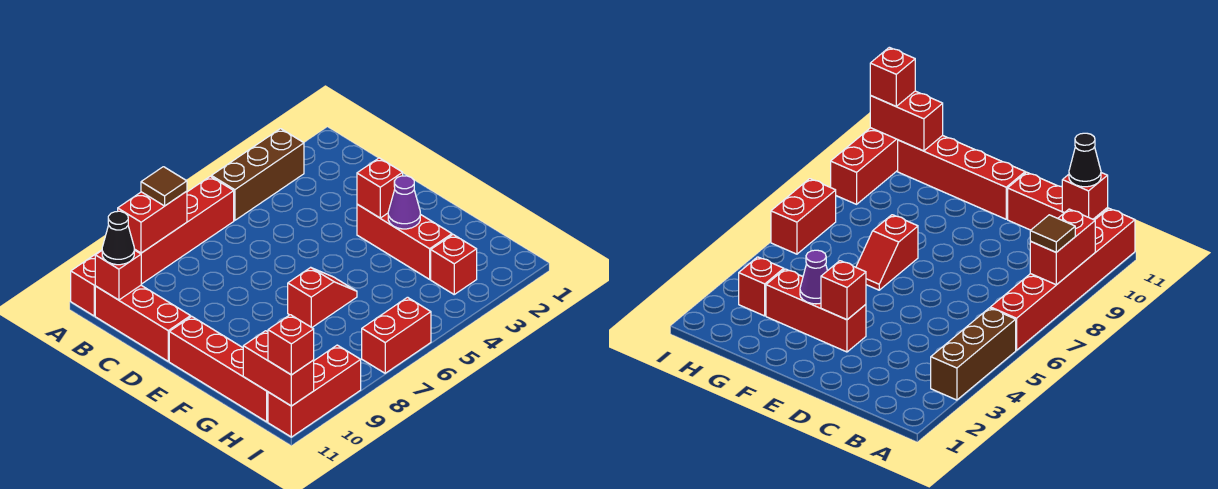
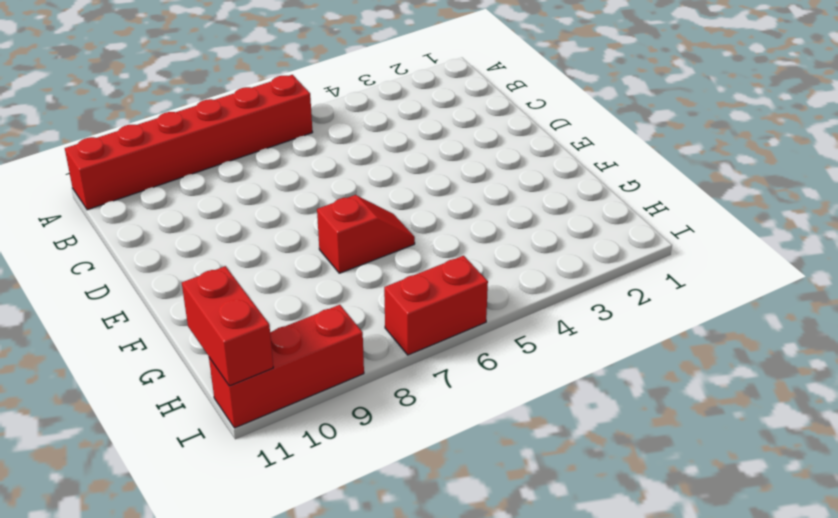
none -> brown brick A3:A5 level 1
none -> red brick B11:D11 level 1
none -> red brick E3:G3 level 1

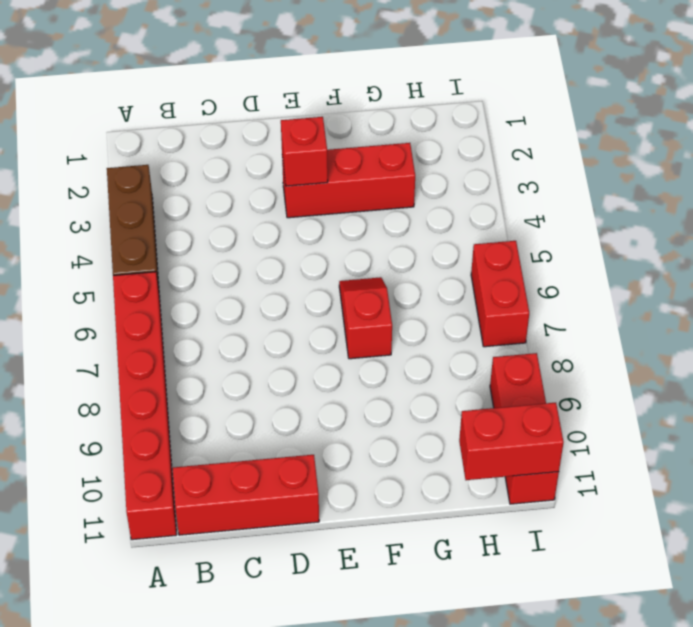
none -> red brick E11:H11 level 1
none -> red brick H3 level 1
none -> red brick A8:A9 level 2

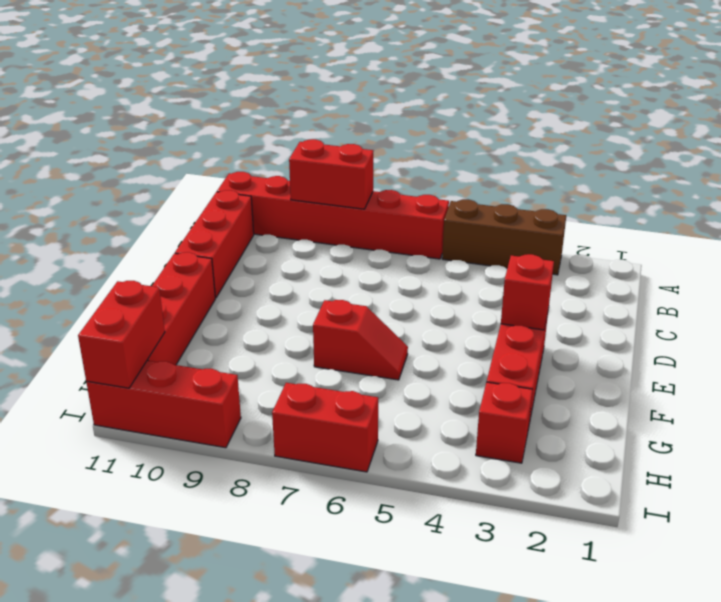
none -> red brick B11 level 2
none -> purple cone F3 level 2
none -> brown tile A8 level 3

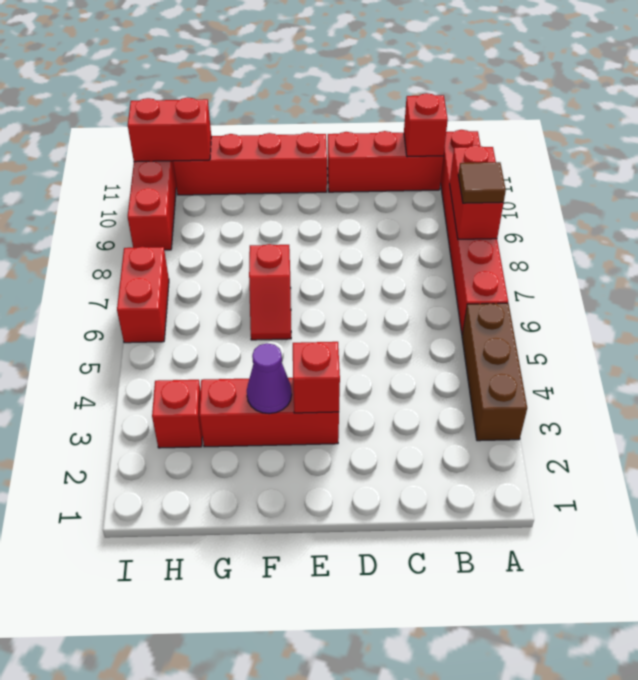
none -> black cone B11 level 3
none -> red brick I11 level 3

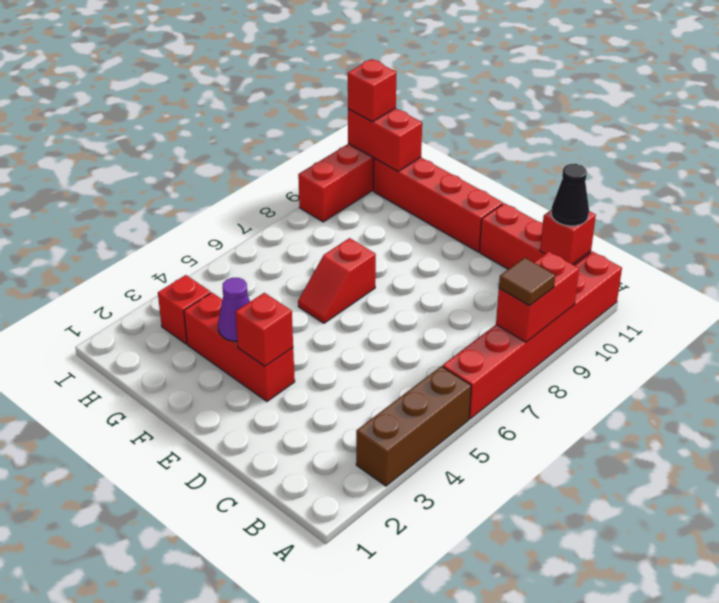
none -> red brick I6:I7 level 1

